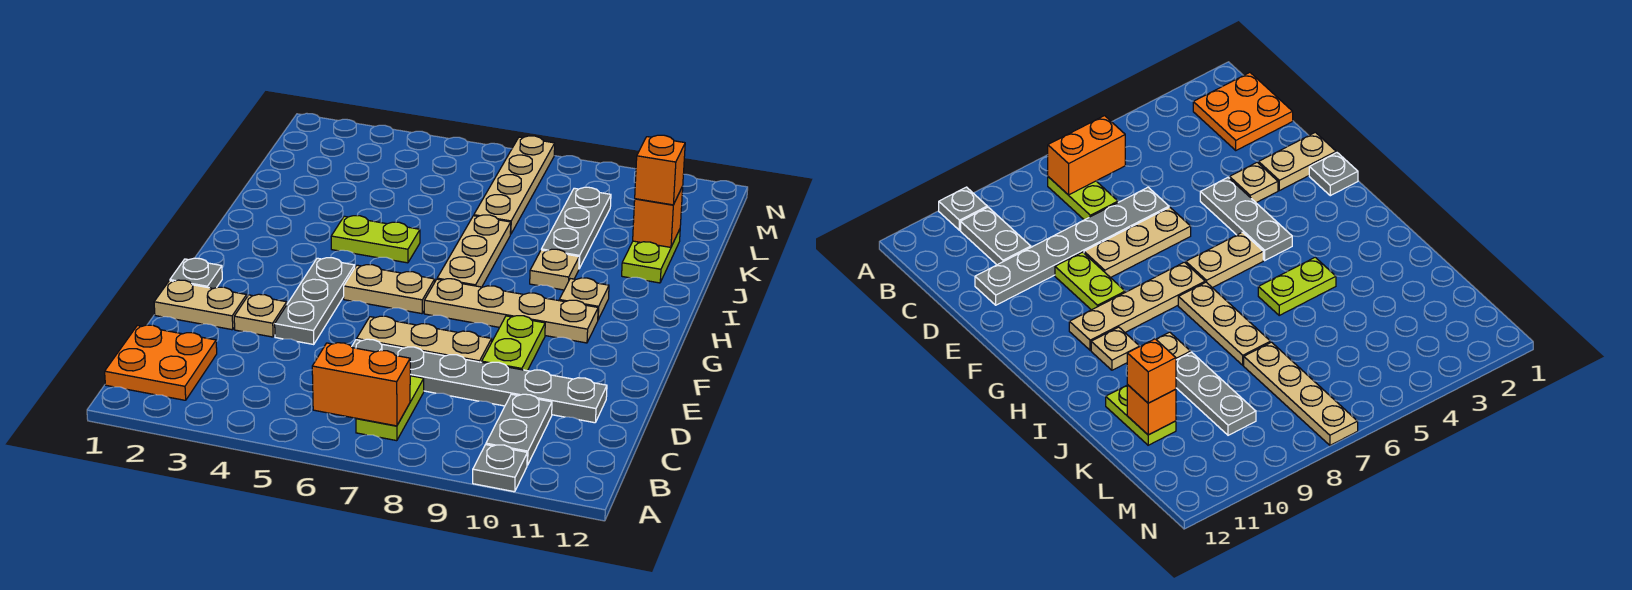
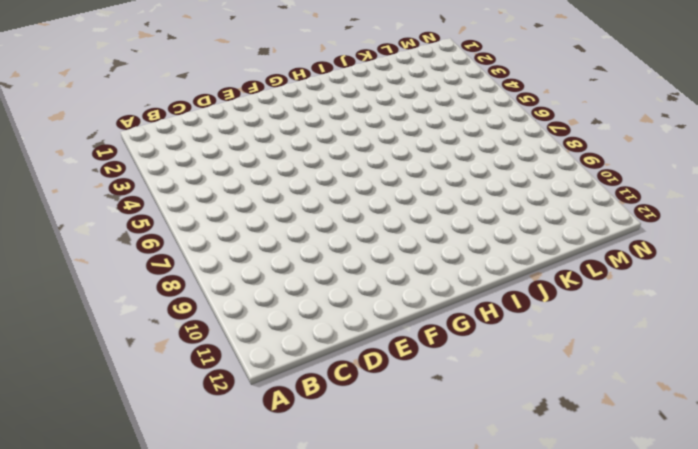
none -> grey plate A10 level 1
none -> orange plate B1:C2 level 1
none -> lime plate B7:C7 level 1

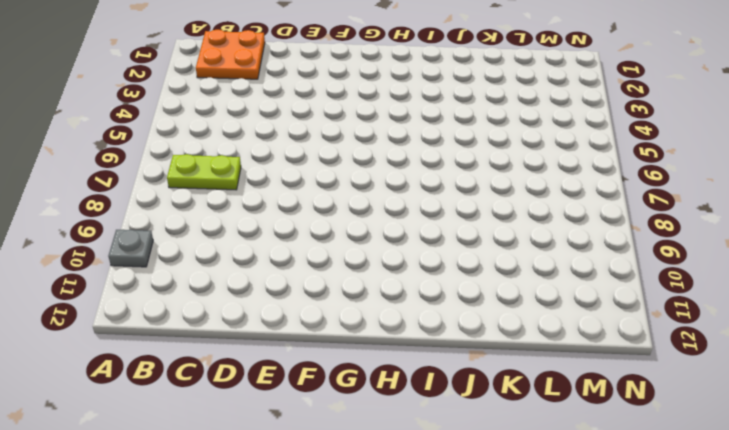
none -> grey plate B10:C10 level 1
none -> grey plate D6:D11 level 1
none -> tan plate E1:E2 level 1

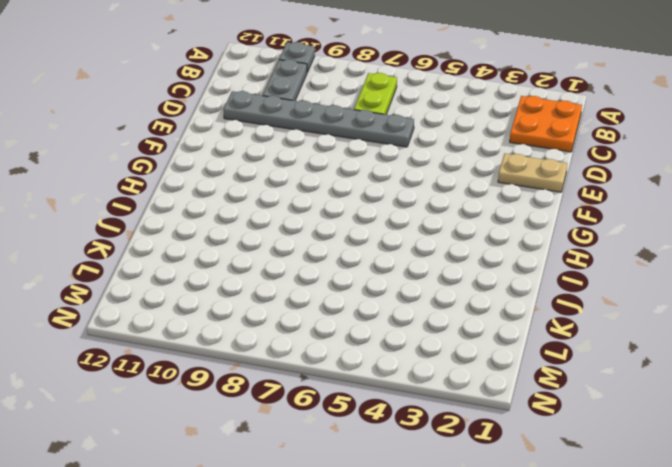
none -> tan plate E3 level 1
none -> grey plate E4:G4 level 1
none -> tan plate E6:E8 level 1

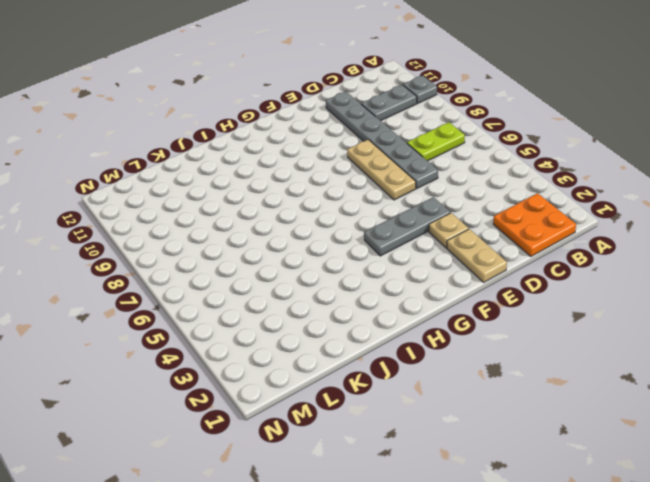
none -> lime plate E9:F9 level 1
none -> grey plate F1 level 1
none -> tan plate G5:G6 level 1

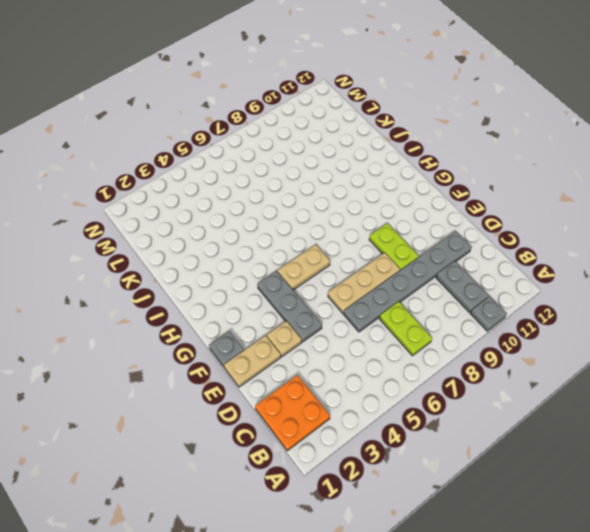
none -> tan plate G7:G10 level 1
none -> tan plate H7:J7 level 1
none -> tan plate H10 level 1

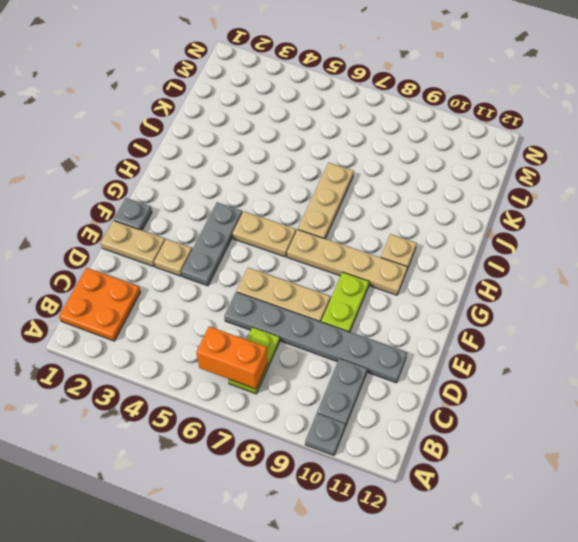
none -> lime plate I4:I5 level 1
none -> tan plate I9 level 1
none -> grey plate J9:L9 level 1

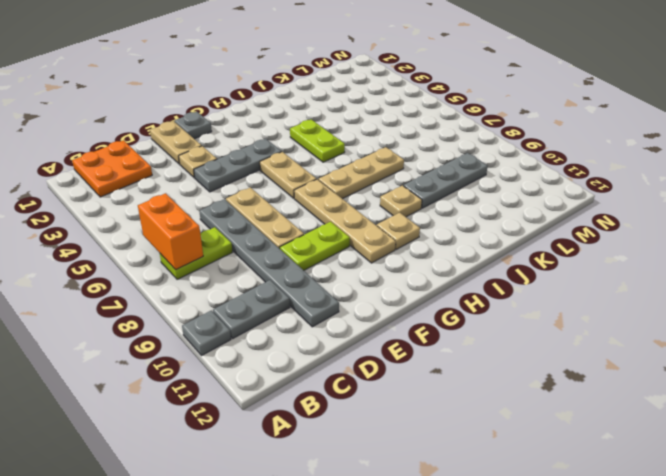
none -> lime plate J11:K11 level 1
none -> tan plate K7:N7 level 1
none -> orange brick K11 level 2

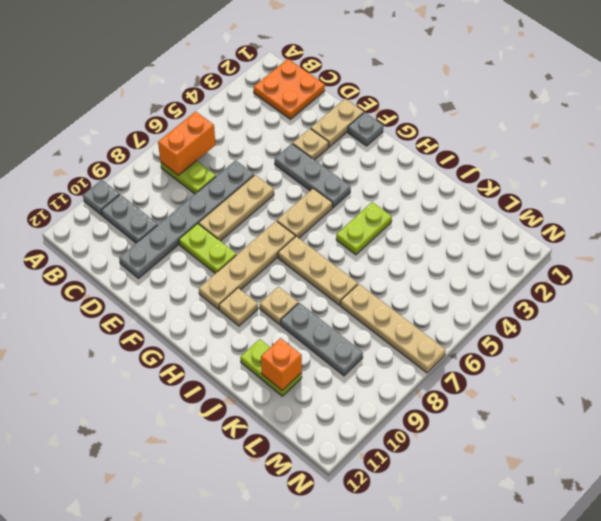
none -> orange brick K11 level 3

